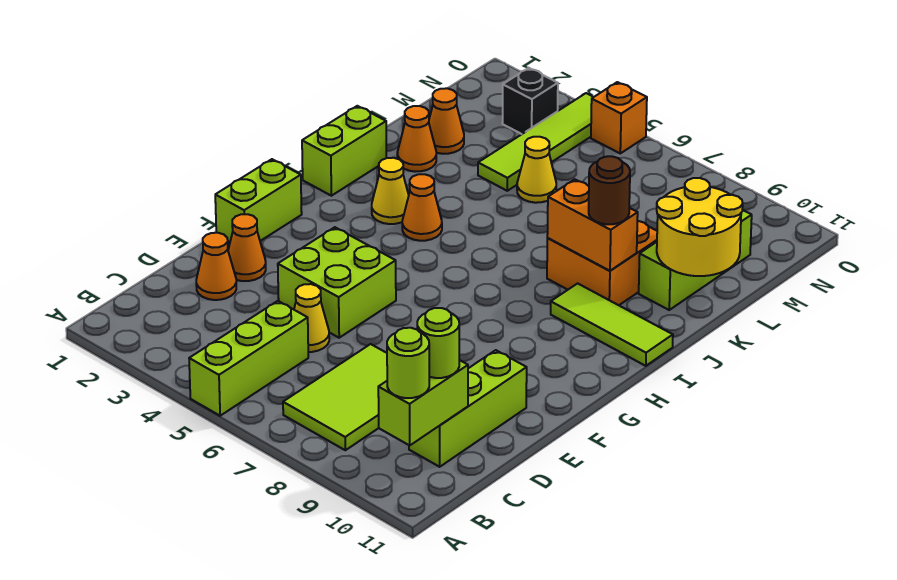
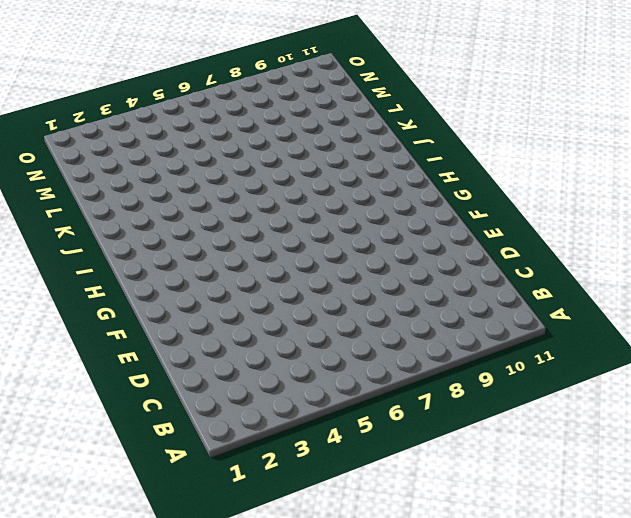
none -> lime brick A5:C5 level 1
none -> lime tile B7:D8 level 1
none -> lime brick C10:E10 level 1

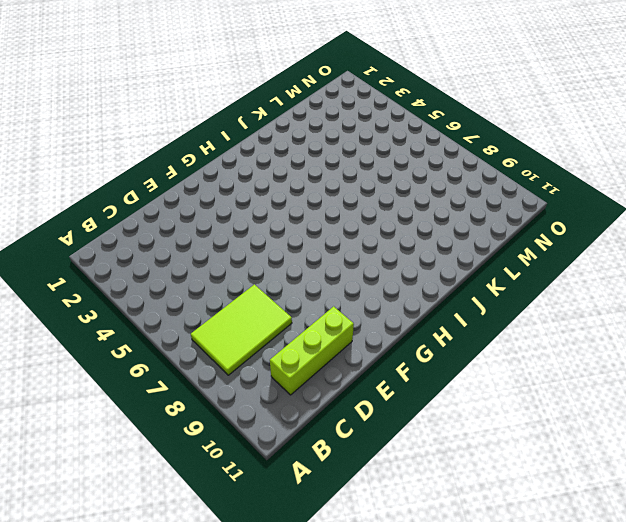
none -> lime brick A5:C5 level 1
none -> orange cone D2 level 1
none -> yellow cone D5 level 1

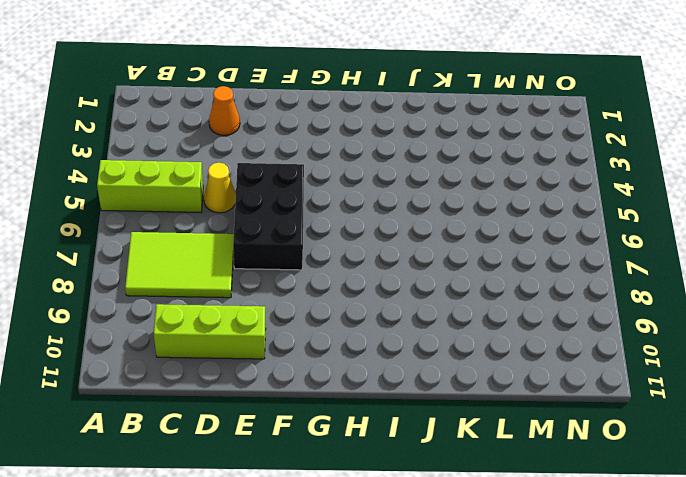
black brick E5:F7 level 1 -> lime brick E4:F5 level 1
none -> orange cone E2 level 1
none -> lime brick F1:G1 level 1
none -> lime brick I1:J1 level 1

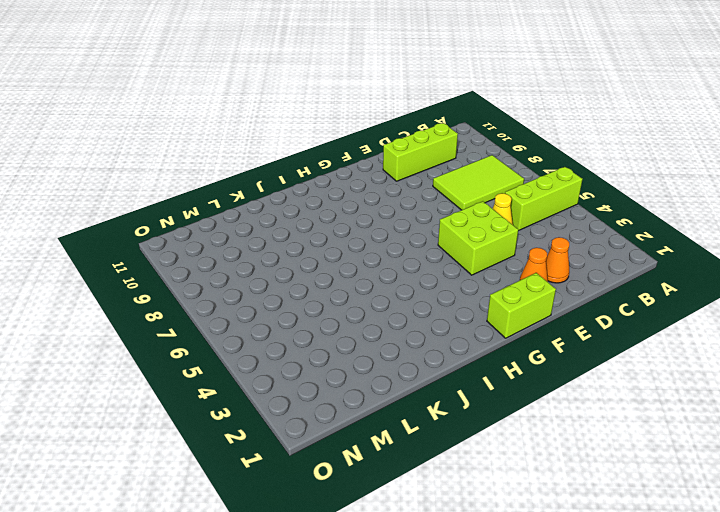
none -> lime brick I1:J1 level 1
none -> yellow cone I3 level 1
none -> orange cone I4 level 1

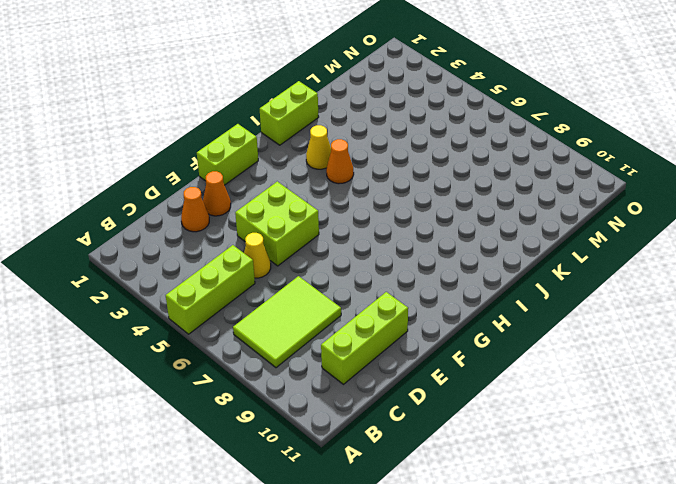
none -> lime tile I9:I11 level 1
none -> orange brick J8:K9 level 1
none -> orange cone K2 level 1

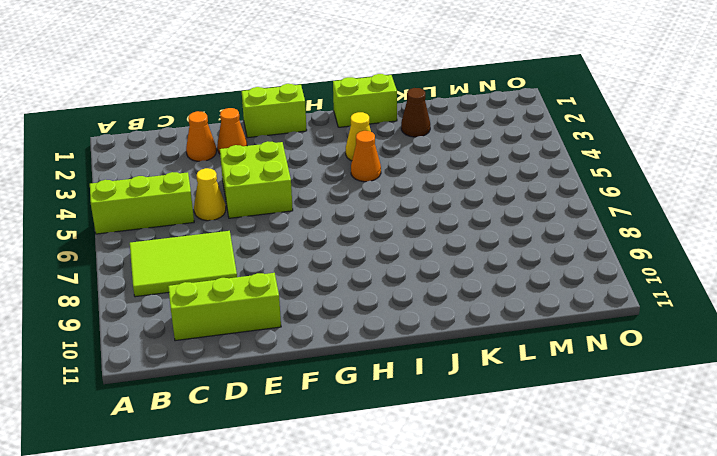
brown cone K2 level 1 -> orange cone K2 level 1
none -> lime tile I9:I11 level 1
none -> orange brick J8:K9 level 1
none -> lime brick K10:M10 level 1

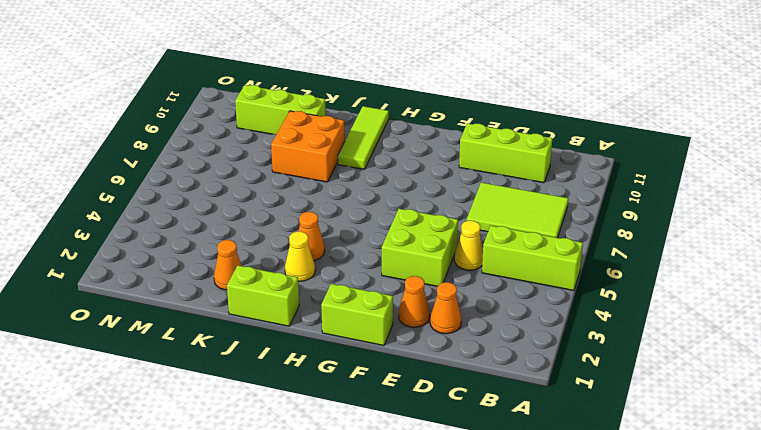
none -> orange cone L2 level 1
none -> lime tile L4:O4 level 1
none -> yellow cone L5 level 1

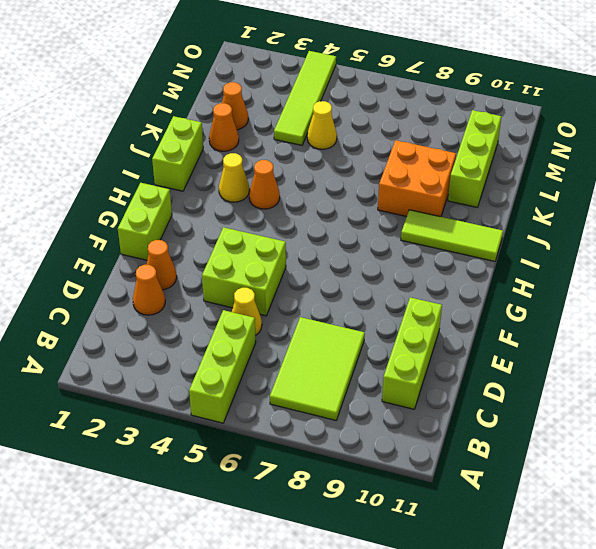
none -> black brick N3 level 1
none -> orange brick O5 level 1
none -> lime brick B10:C10 level 2

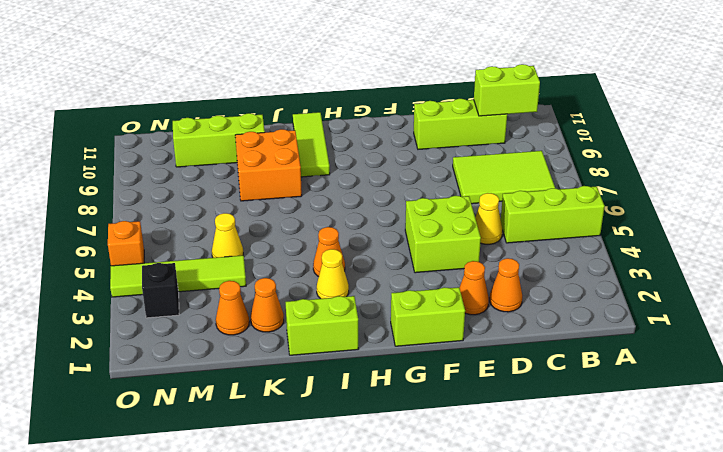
none -> orange brick J8:J9 level 2
none -> yellow round brick K10:L11 level 2
none -> lime round brick B10 level 3

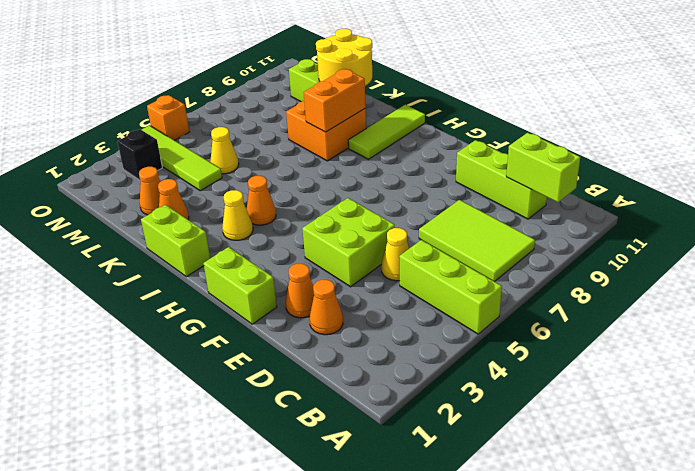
none -> lime round brick B10 level 3
none -> lime round brick C10 level 3
none -> brown round brick J9 level 3

